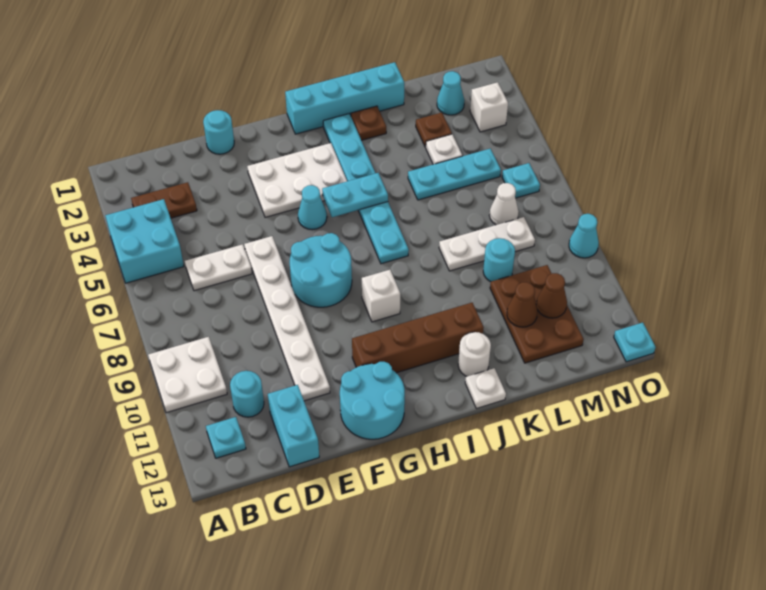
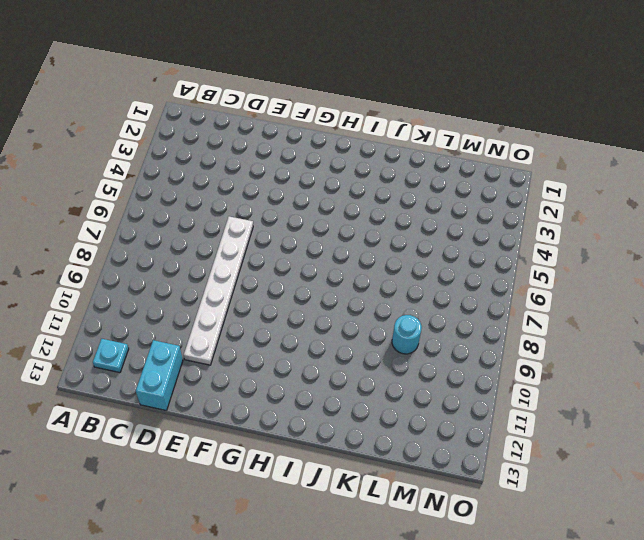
none -> cyan brick A4:B5 level 1
none -> white plate A9:B10 level 1
none -> brown plate B3:C3 level 1
none -> white plate C6:D6 level 1

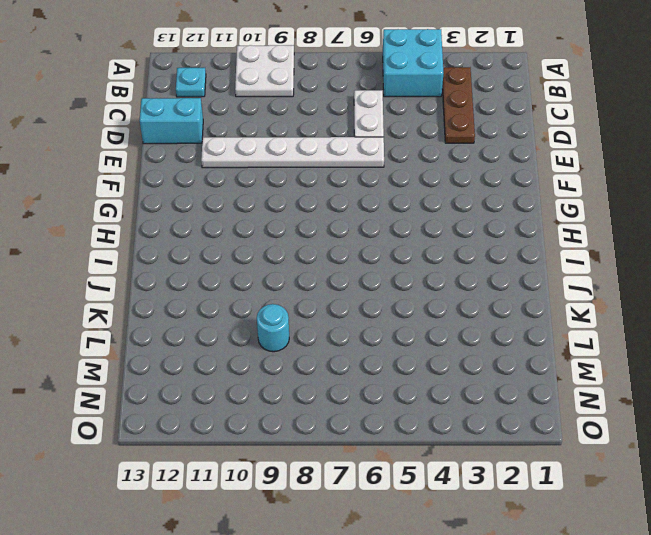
brown plate B3:D3 level 1 -> brown plate B3:C3 level 1
none -> cyan round brick C11 level 1
none -> cyan round brick E1 level 1
none -> white plate F3:H4 level 1
none -> cyan round brick F7:G8 level 1

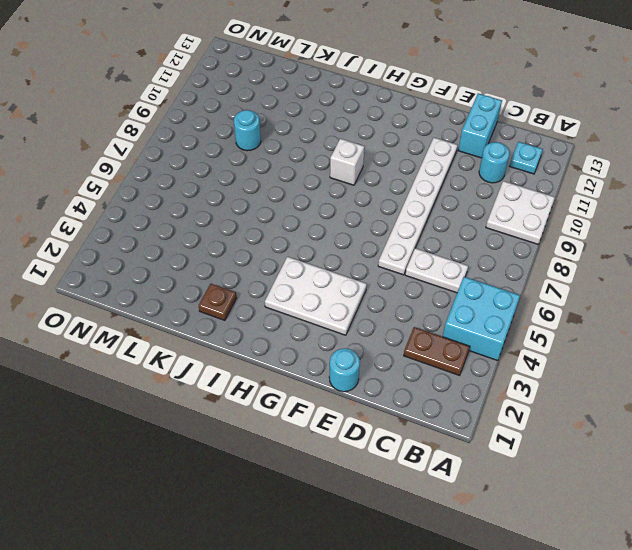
none -> cyan round brick F7:G8 level 1
none -> cyan round brick F12:G13 level 1
none -> cyan cone G5 level 1
none -> brown brick G11:J11 level 1

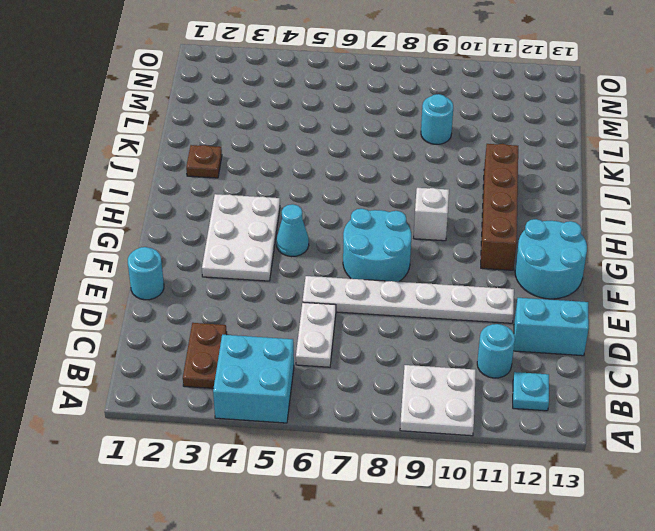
none -> cyan brick H1:K1 level 1
none -> cyan plate I2:I7 level 1
none -> white round brick J12 level 1
none -> white plate J13 level 1

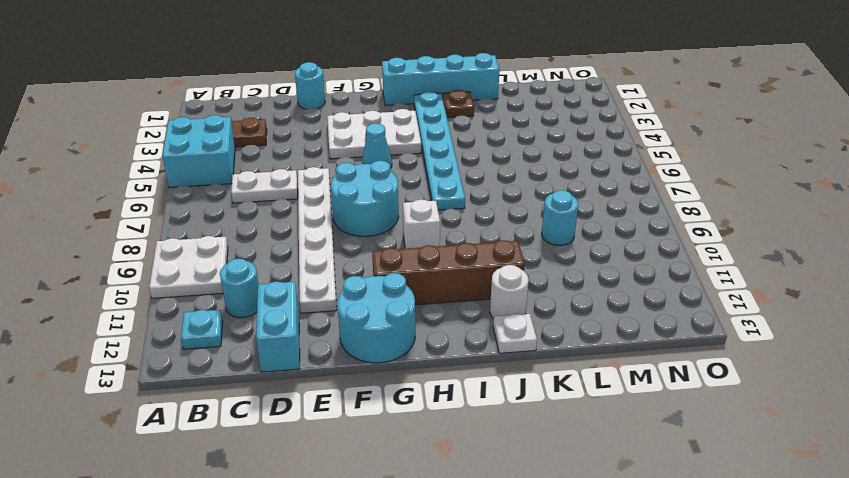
none -> cyan plate K5:M5 level 1
none -> white plate K8:M8 level 1
none -> brown plate L3 level 1
none -> white plate L4 level 1

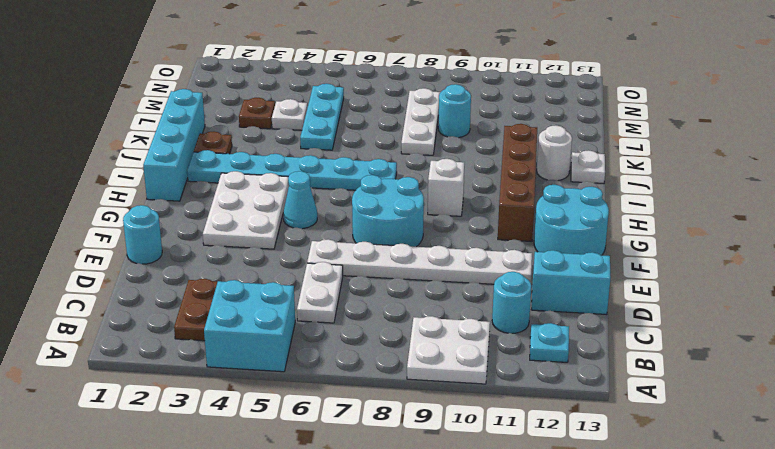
none -> brown plate L10:M12 level 1
none -> cyan cone M2 level 1
none -> white cone M7 level 1
none -> white brick N3 level 1

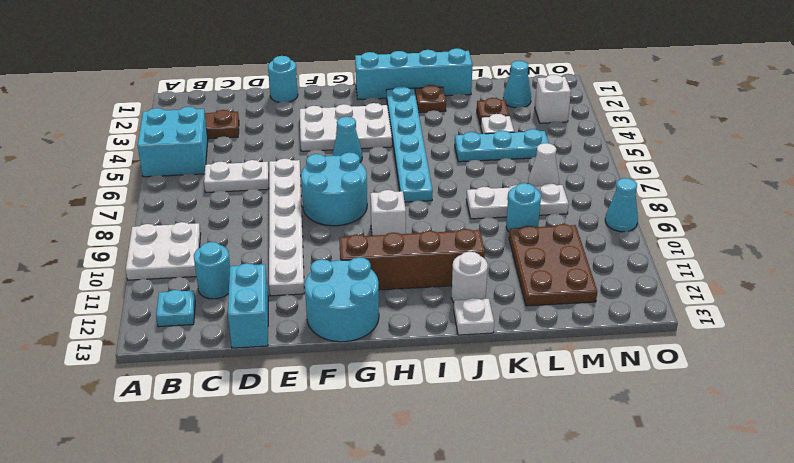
none -> cyan plate N6 level 1
none -> cyan plate O13 level 1
none -> cyan plate H5:I5 level 2
none -> brown cone L11 level 2

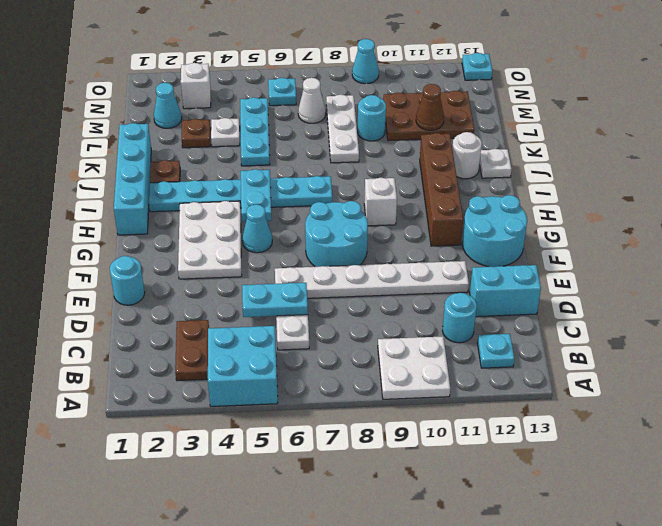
cyan plate D5:D6 level 2 -> none
none -> brown cone M11 level 2

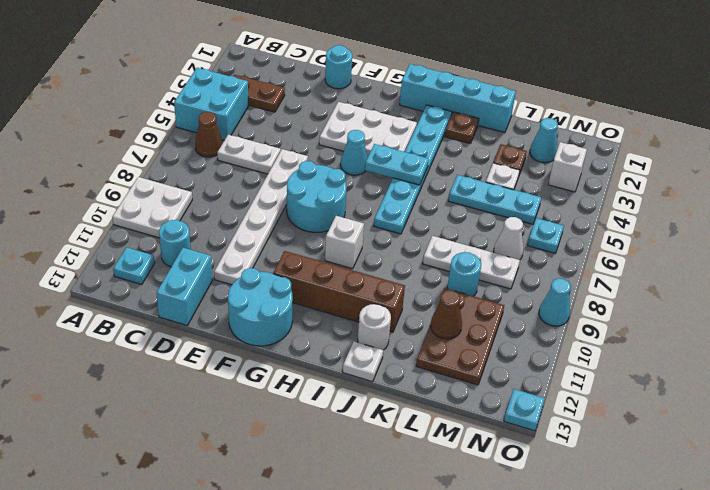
brown cone B6 level 1 -> brown cone M11 level 2

